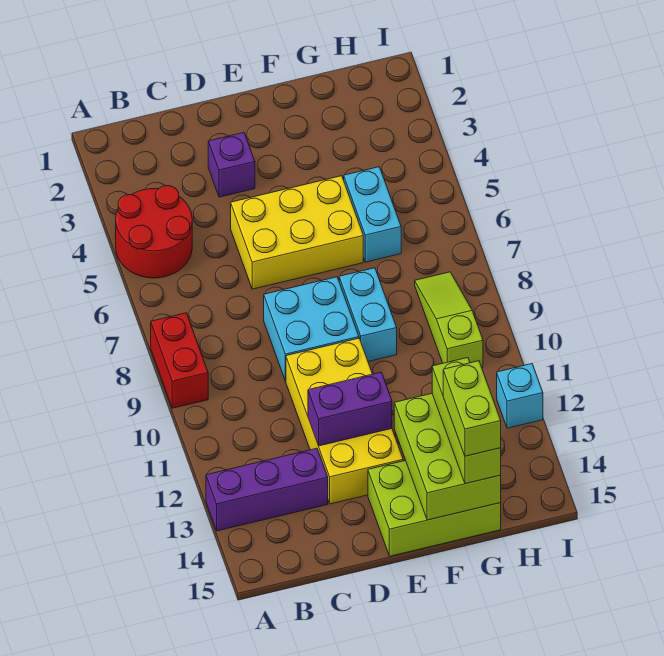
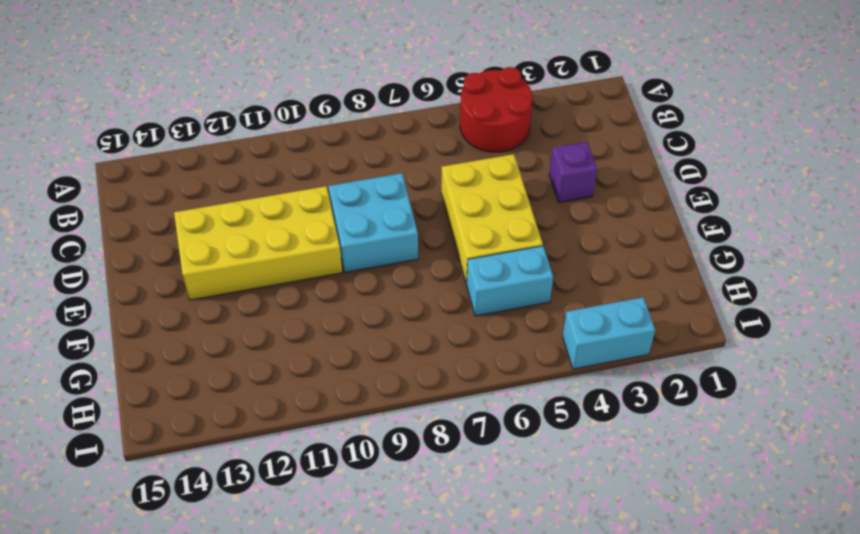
cyan brick I3:I4 level 1 -> cyan brick F8:F9 level 1
none -> red brick A8:A9 level 1
none -> purple brick A13:C13 level 1
none -> lime brick E14:G15 level 1

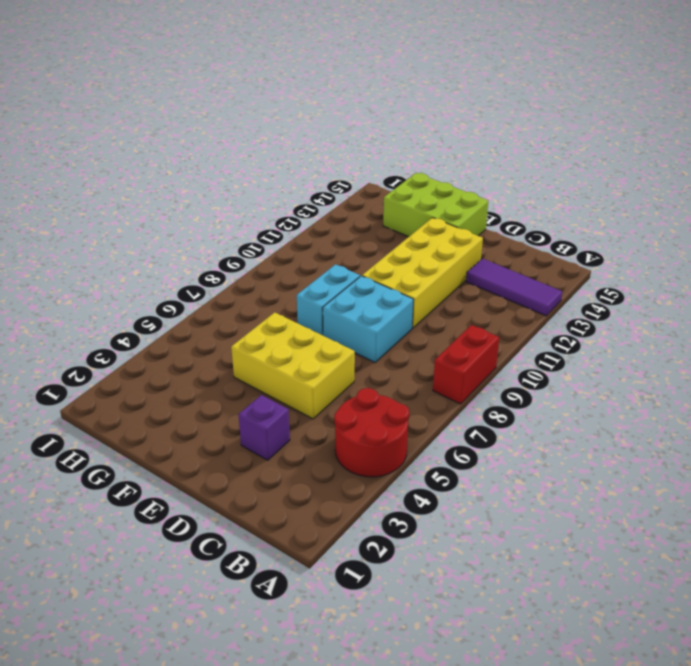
purple tile A13:C13 level 1 -> purple brick A13:C13 level 1
none -> cyan brick G5:G6 level 1
none -> lime slope H8:H10 level 1 top 10
none -> cyan brick I12 level 1

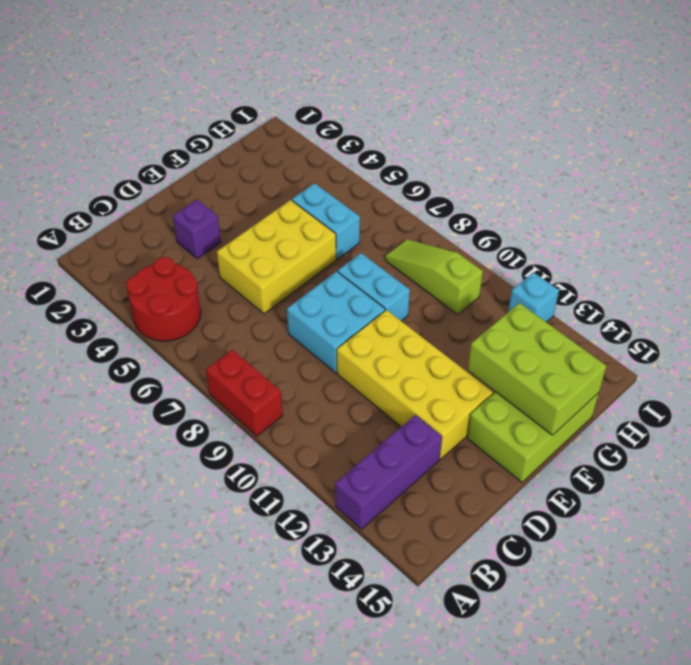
none -> purple brick D12:E12 level 2
none -> lime brick G13:G15 level 3
none -> lime brick G14:G15 level 4

